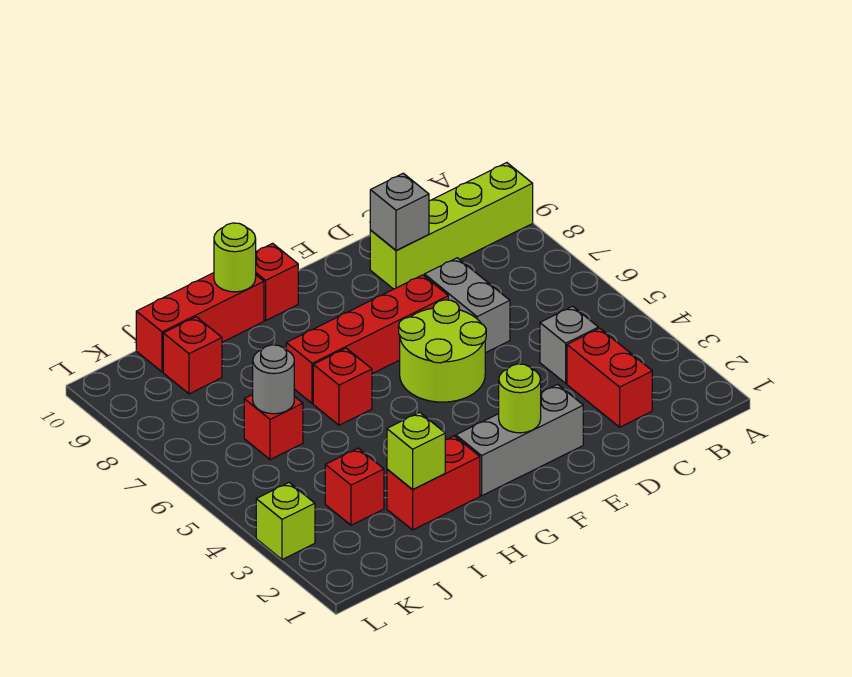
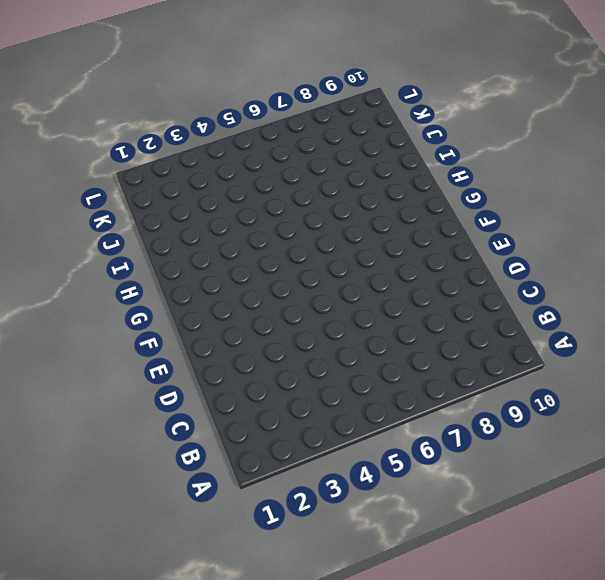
none -> lime brick A9:D9 level 1
none -> red brick C2:C3 level 1
none -> grey brick C4 level 1

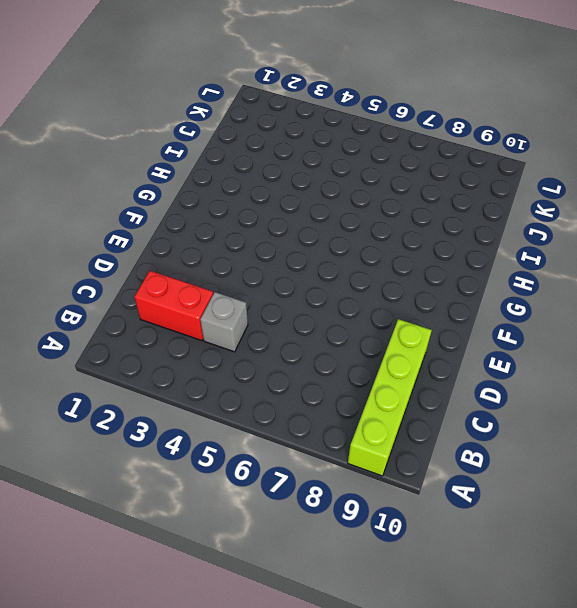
none -> grey brick D6:D7 level 1
none -> grey brick E2:G2 level 1
none -> lime round brick E5:F6 level 1

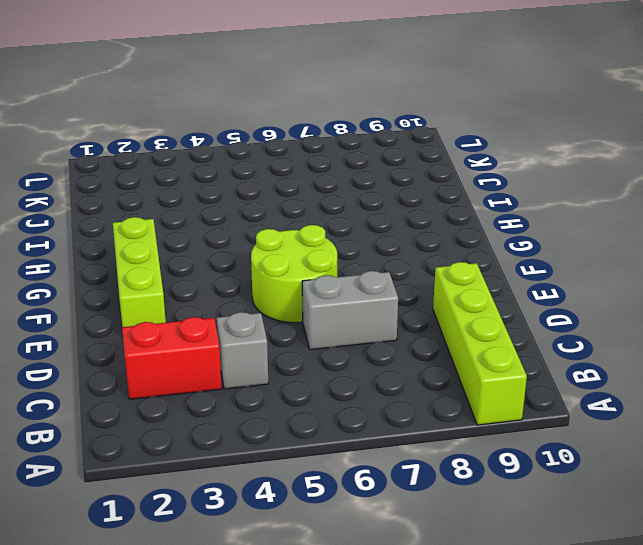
lime brick E2:G2 level 1 -> grey brick E2:G2 level 1
none -> red brick E7:H7 level 1
none -> red brick G10 level 1
none -> red brick H2:I2 level 1

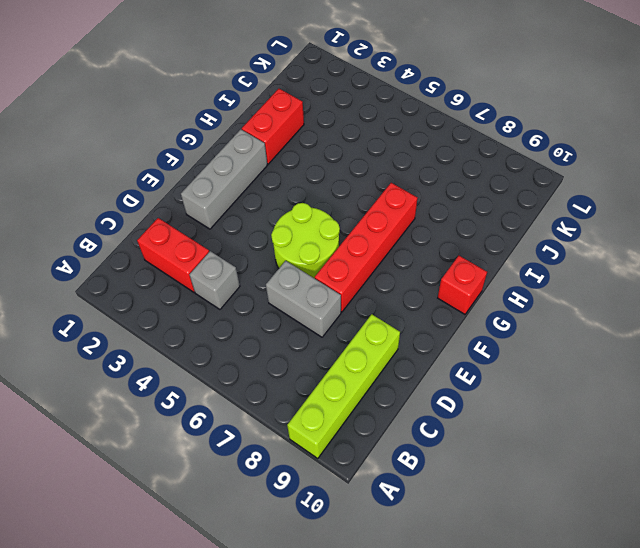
none -> red brick H6 level 1
none -> red brick H10:J10 level 1
none -> red brick J3 level 1

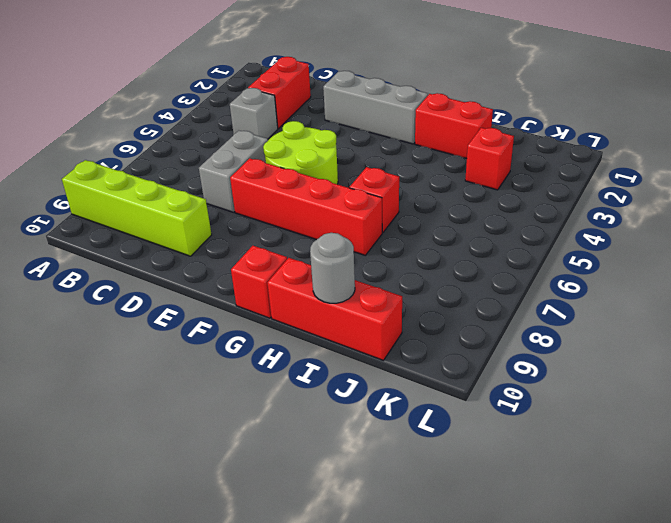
grey round brick I10 level 2 -> grey round brick J6 level 2
none -> red brick J6 level 1
none -> red brick J9 level 1
none -> lime brick L3 level 1

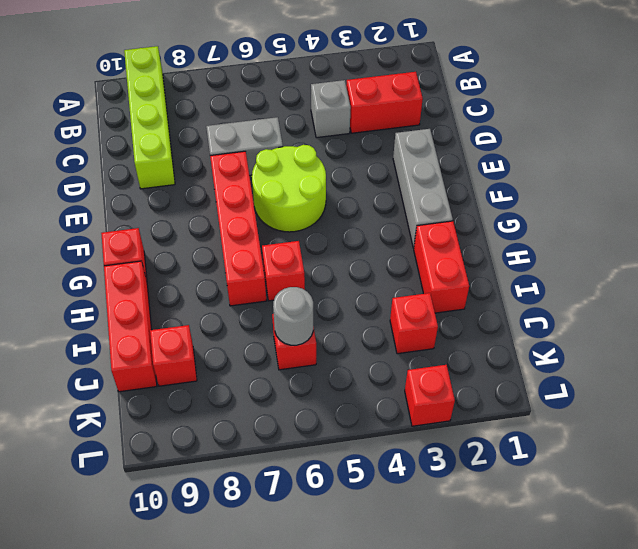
red brick L3 level 1 -> lime brick L3 level 1
none -> grey brick D9 level 2
none -> lime round brick F2 level 2
none -> lime round brick H10 level 2

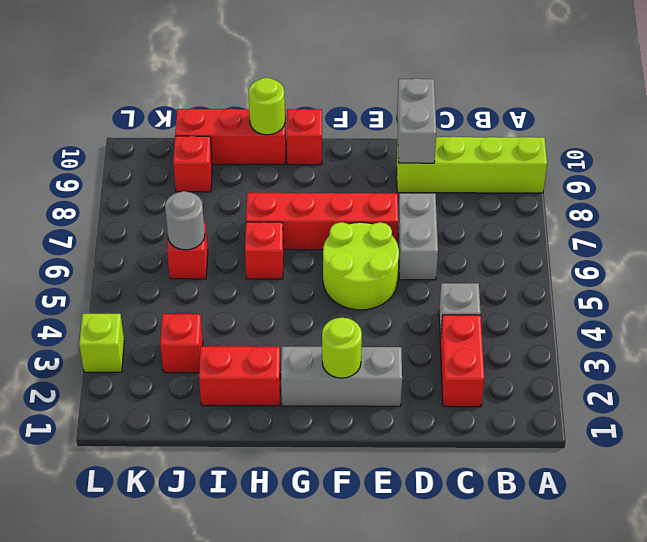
grey brick D9:D10 level 2 -> grey brick D9 level 2
none -> lime brick I2 level 2

